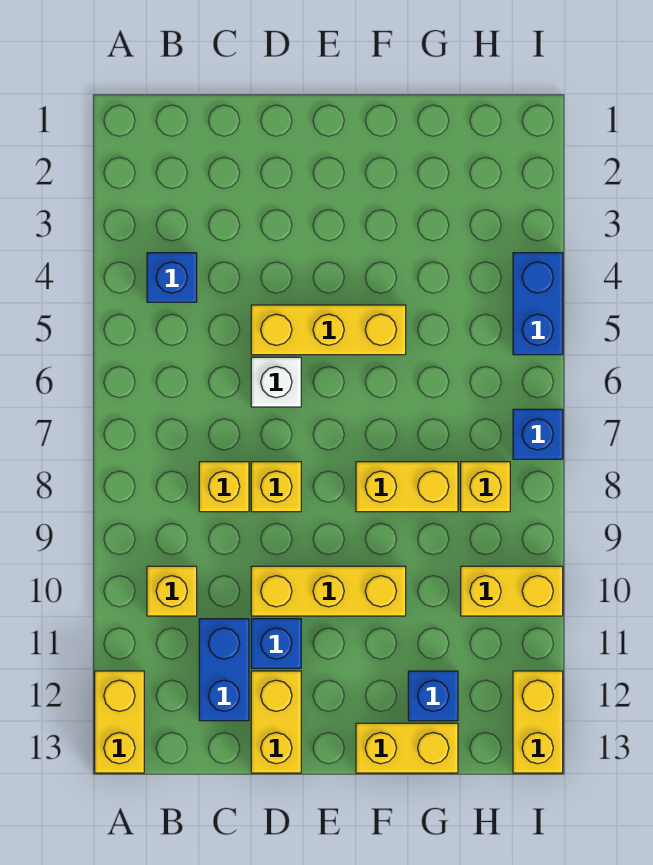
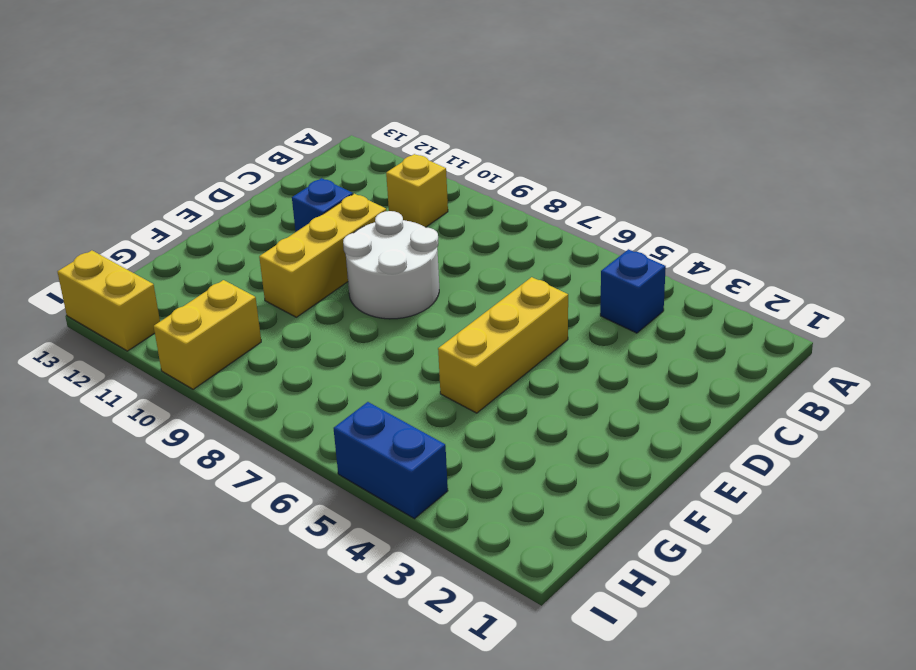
white round brick D8:E9 level 1 -> yellow brick D8 level 1
none -> yellow brick A12:A13 level 1
none -> yellow brick C8 level 1
none -> blue brick C11:C12 level 1

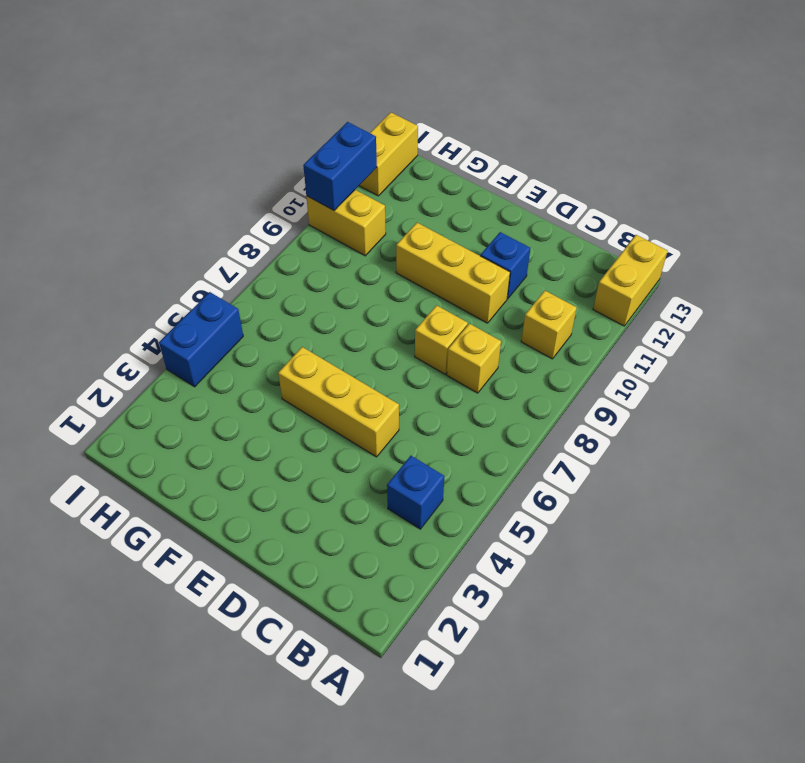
blue brick I10:I11 level 2 -> blue brick C11:C12 level 1
none -> white brick D6 level 1
none -> yellow brick D12:D13 level 1
none -> yellow brick F8:G8 level 1

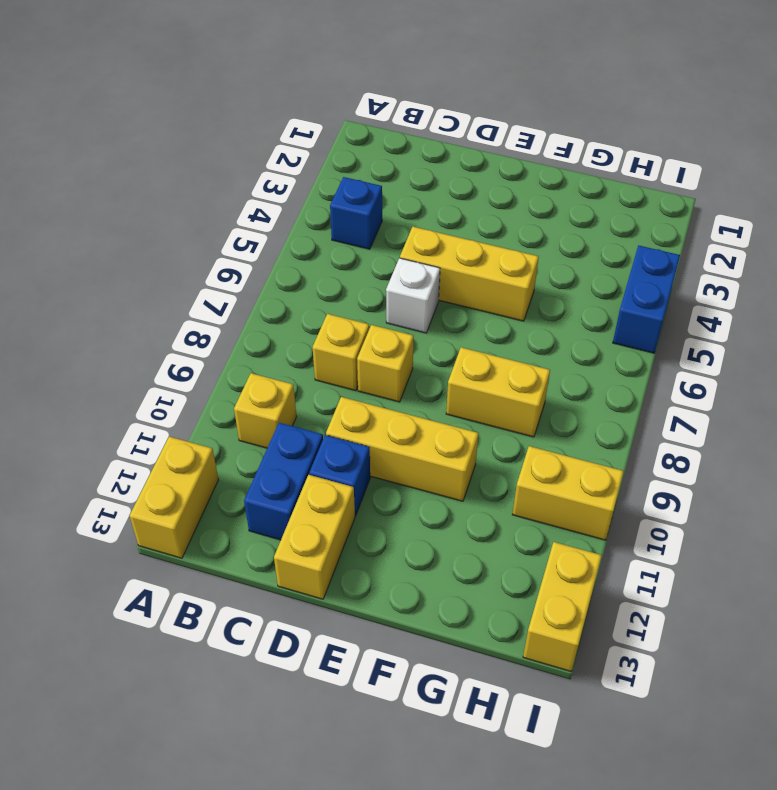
none -> yellow brick F13:G13 level 1
none -> blue brick G12 level 1
none -> yellow brick H8 level 1

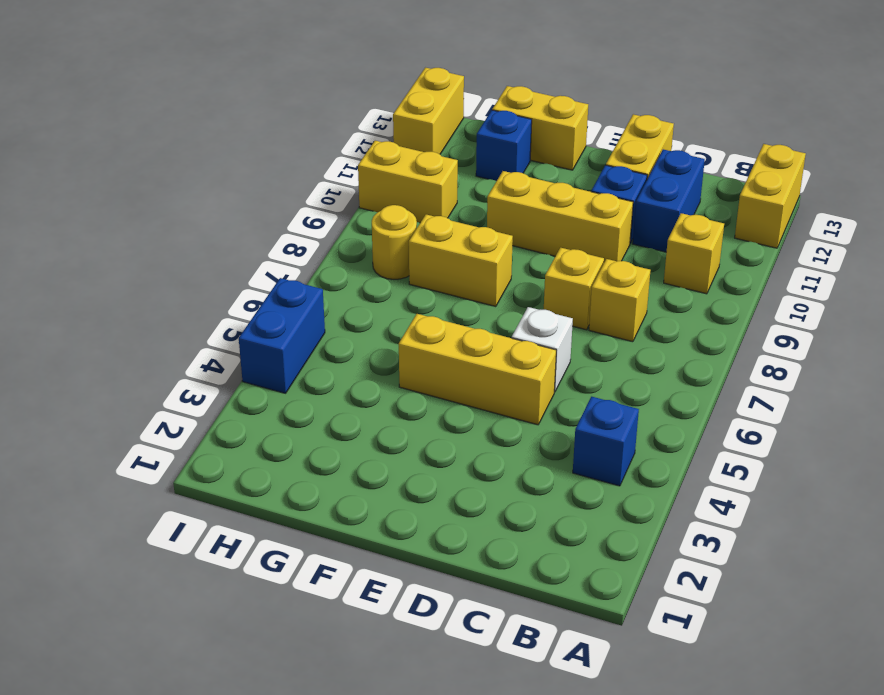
yellow round brick H8 level 1 -> yellow brick H8 level 1
none -> blue brick I7 level 1

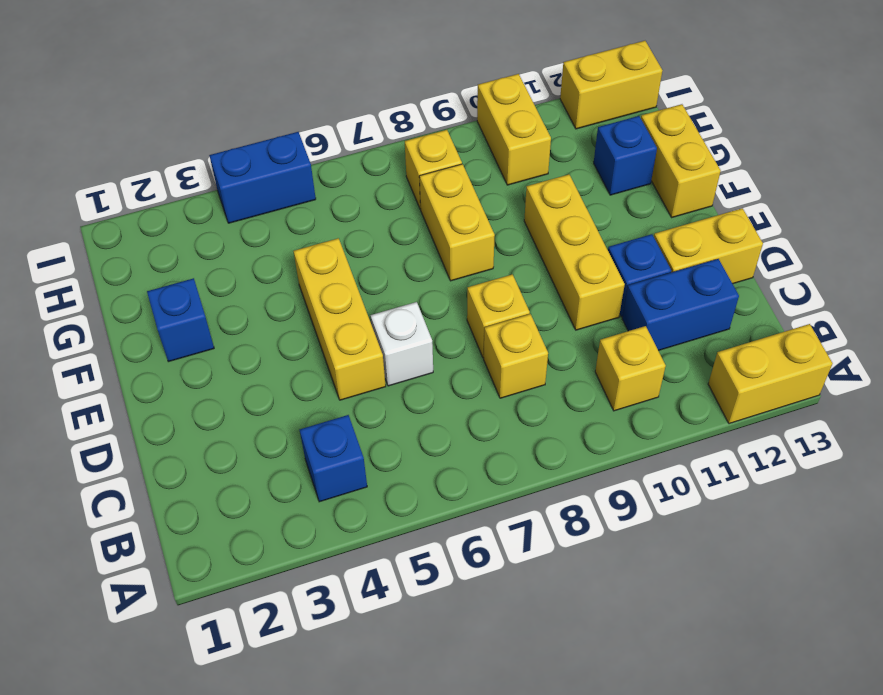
blue brick F2 level 1 -> blue brick I7 level 1

